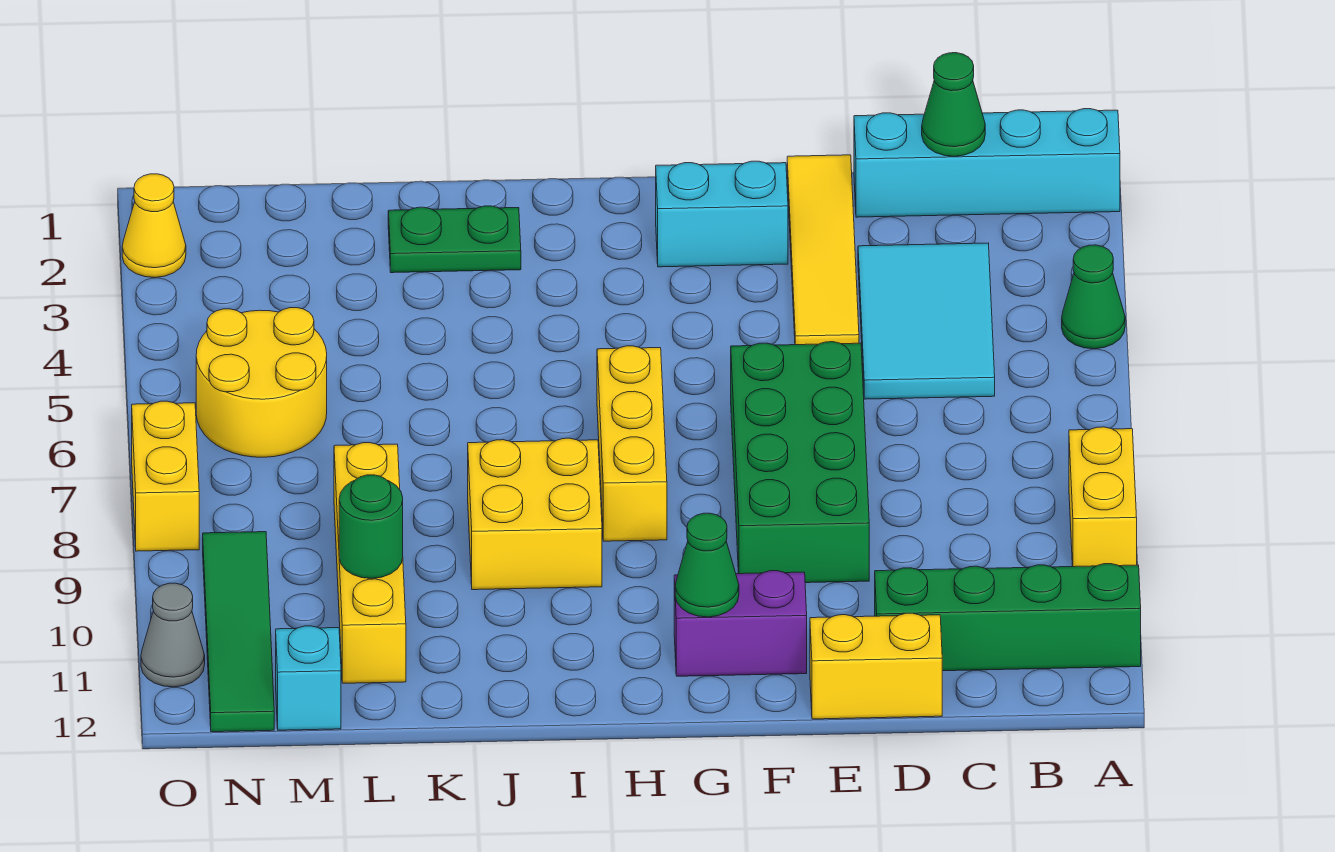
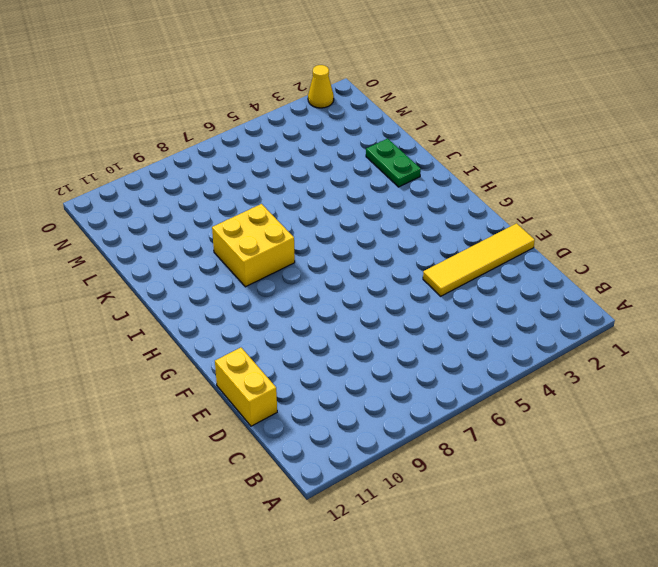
none -> cyan brick A1:D1 level 1
none -> green cone A4 level 1
none -> yellow brick A8:A9 level 1

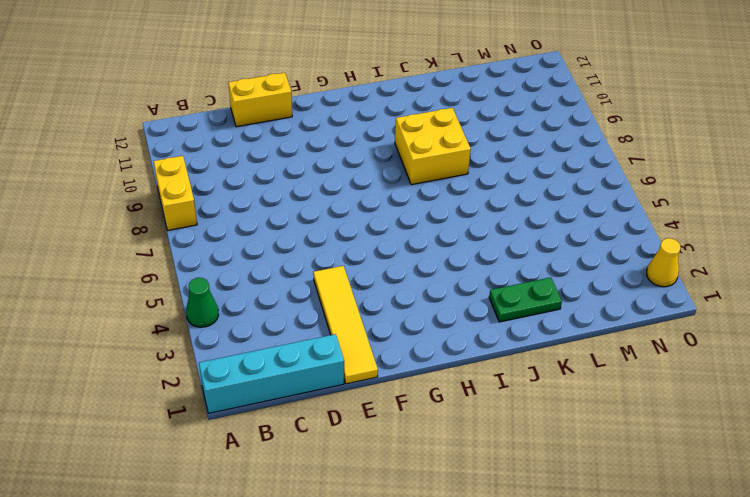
none -> green brick A11:D11 level 1
none -> cyan tile C3:D5 level 1
none -> green brick E6:F9 level 1

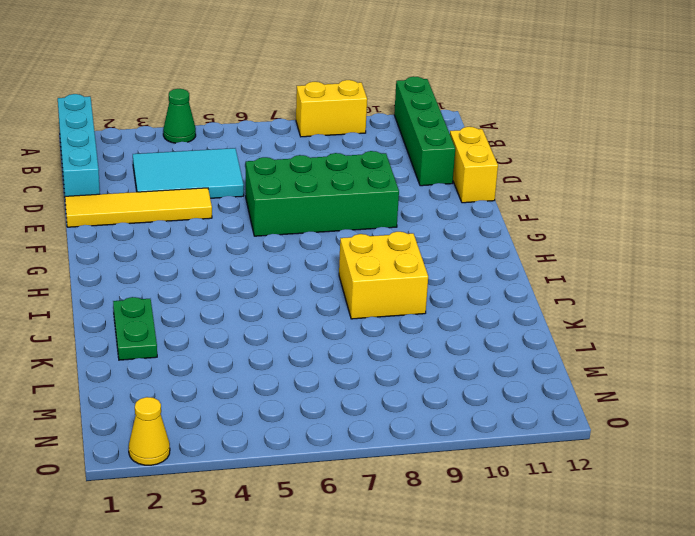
none -> cyan brick F2:G2 level 1
none -> purple brick F11:G11 level 1
none -> yellow brick H6:H8 level 1

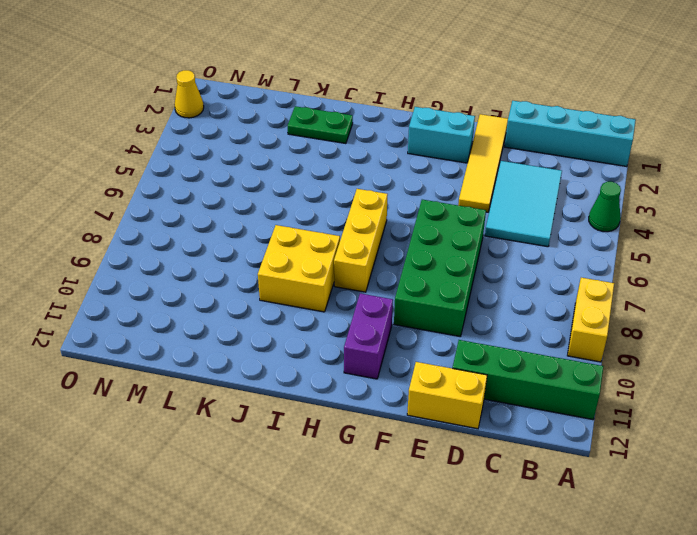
purple brick G10:G11 level 1 -> purple brick F11:G11 level 1
none -> yellow brick L8:L11 level 1
none -> yellow round brick M5:N6 level 1
none -> cyan brick M12 level 1

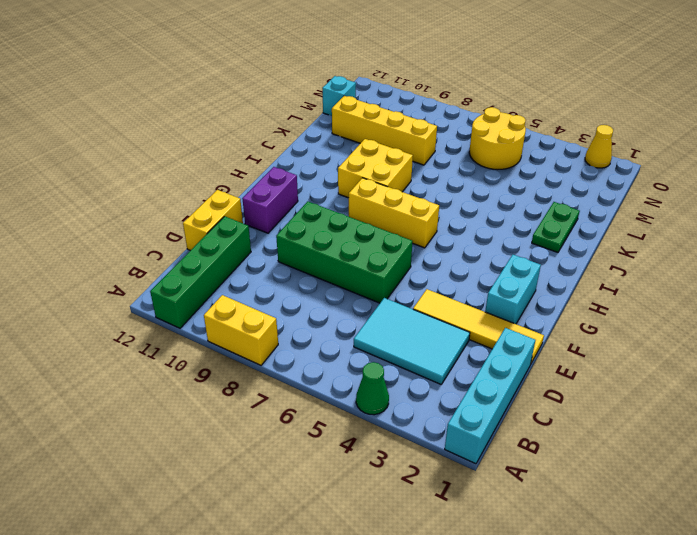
none -> green tile N9:N12 level 1
none -> yellow brick O7:O8 level 1
none -> grey cone O11 level 1

